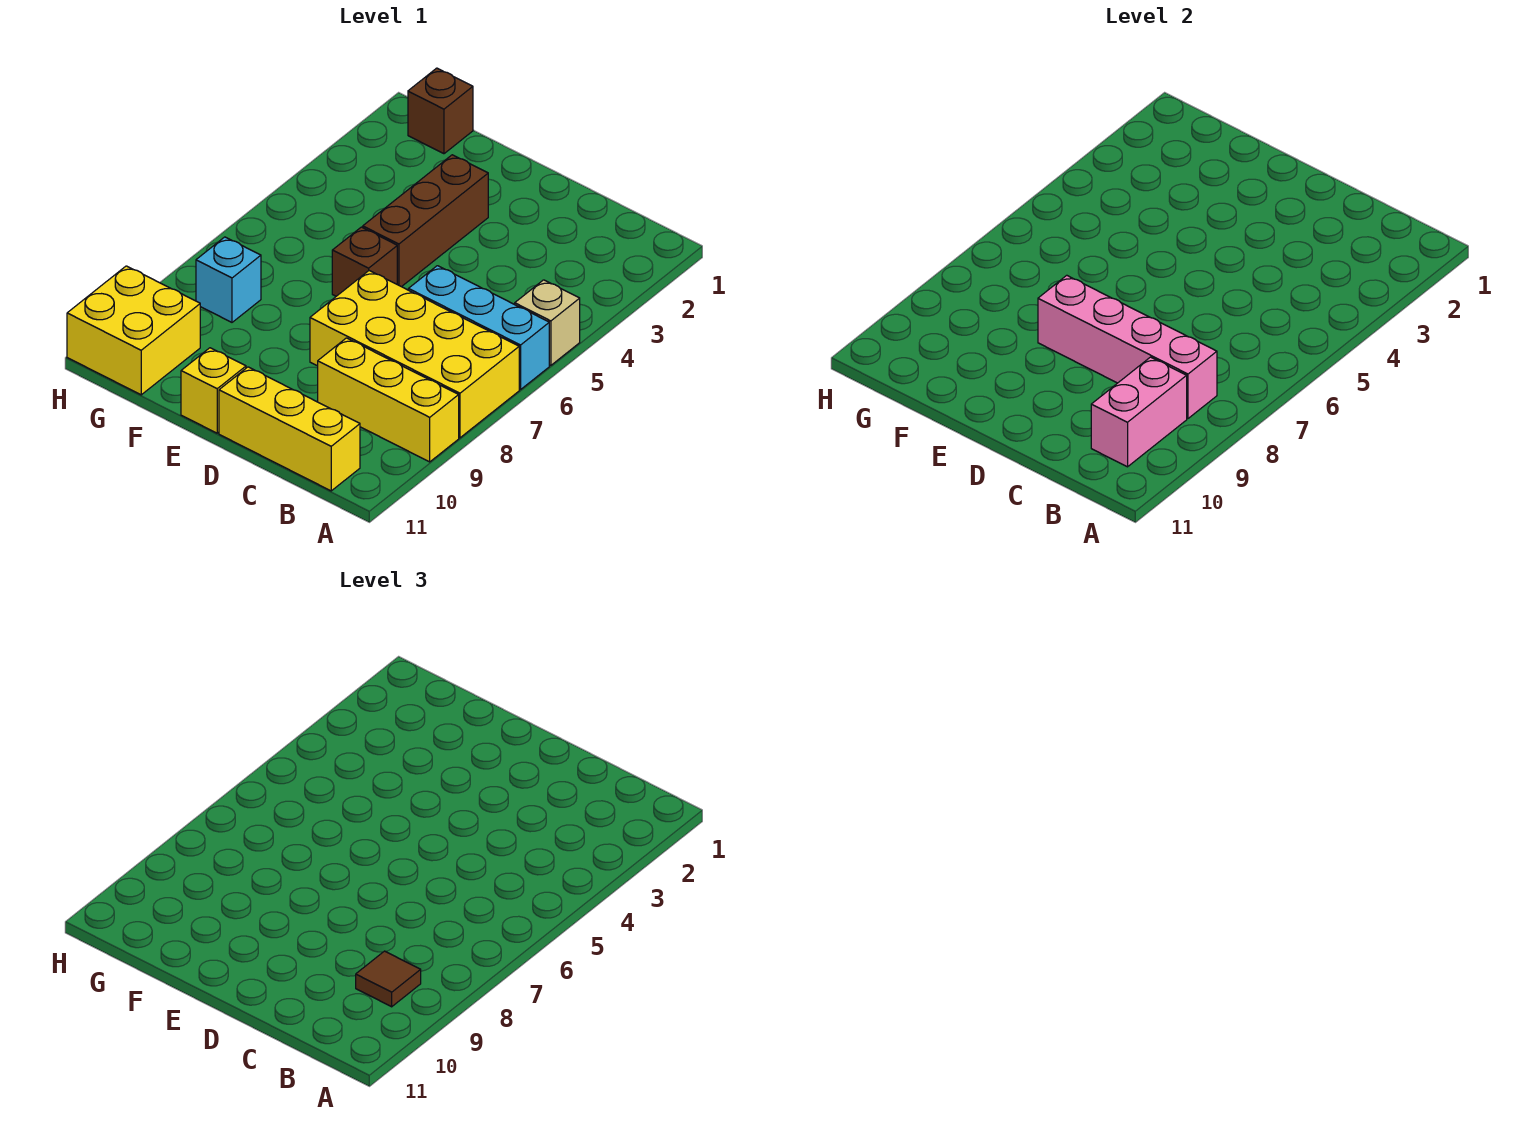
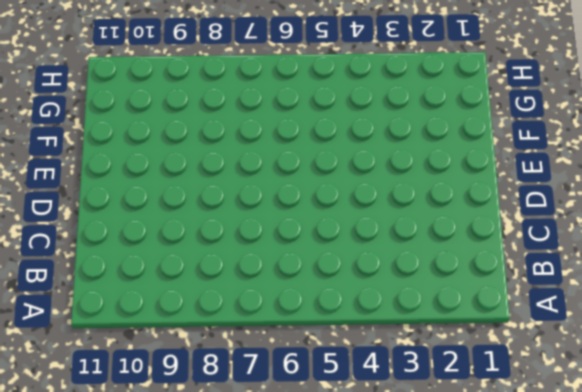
none -> tan brick A5 level 1
none -> cyan brick A6:C6 level 1
none -> yellow brick A7:D8 level 1

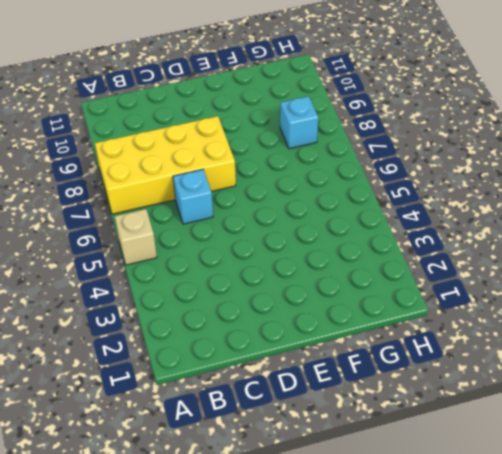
cyan brick C6 level 1 -> cyan brick A6:C6 level 1
none -> yellow brick A9:C9 level 1
none -> yellow brick B11:D11 level 1
none -> brown brick E3:E5 level 1

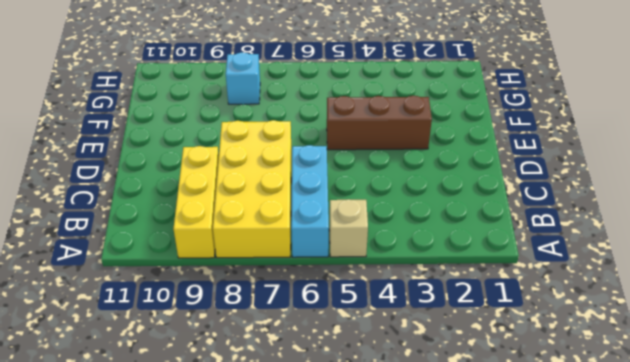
none -> yellow brick B11:D11 level 1
none -> brown brick E6 level 1
none -> yellow brick E11 level 1

